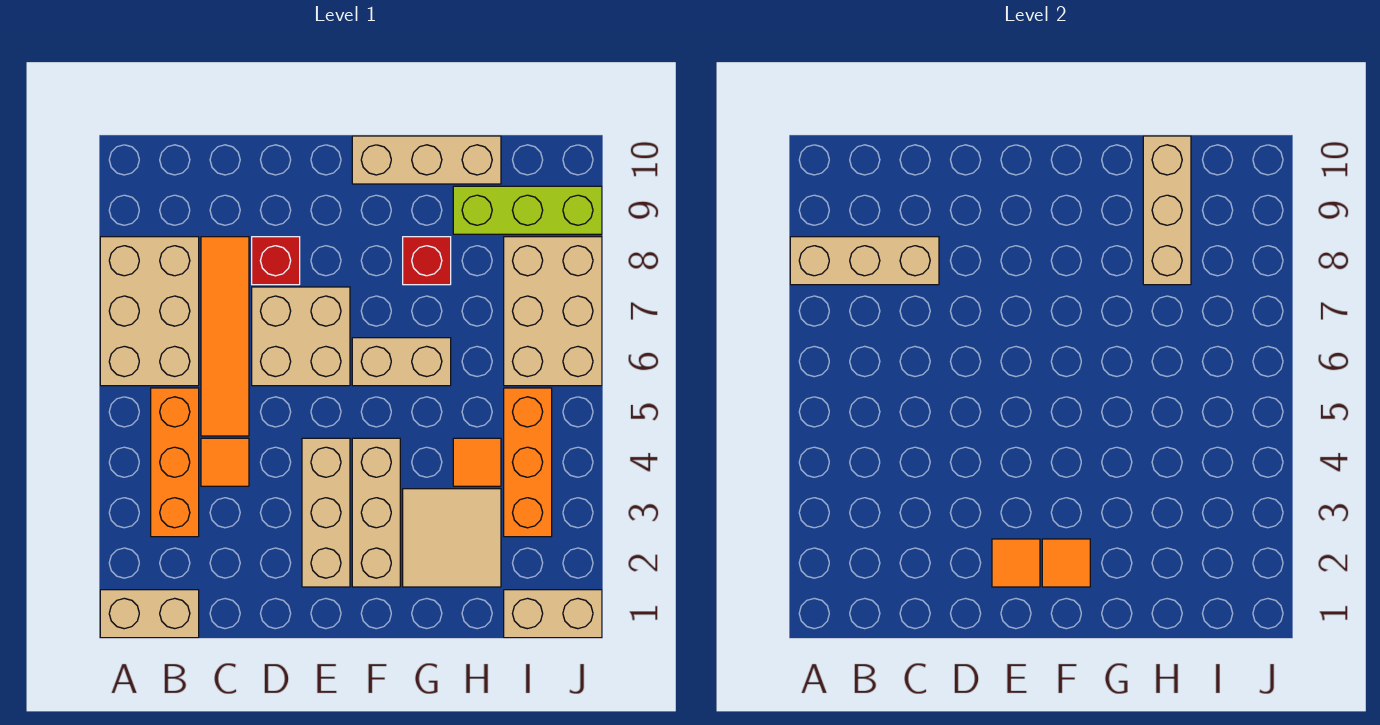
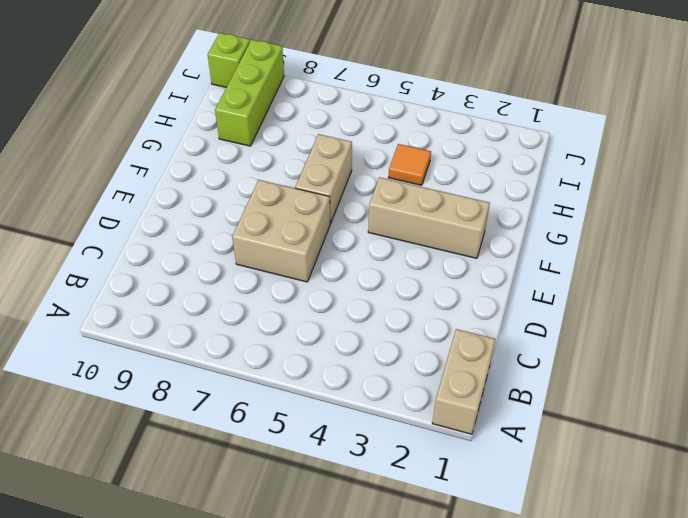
lime brick J10 level 1 -> none
none -> tan brick A6:B8 level 1
none -> orange brick B3:B5 level 1
none -> orange tile C4 level 1

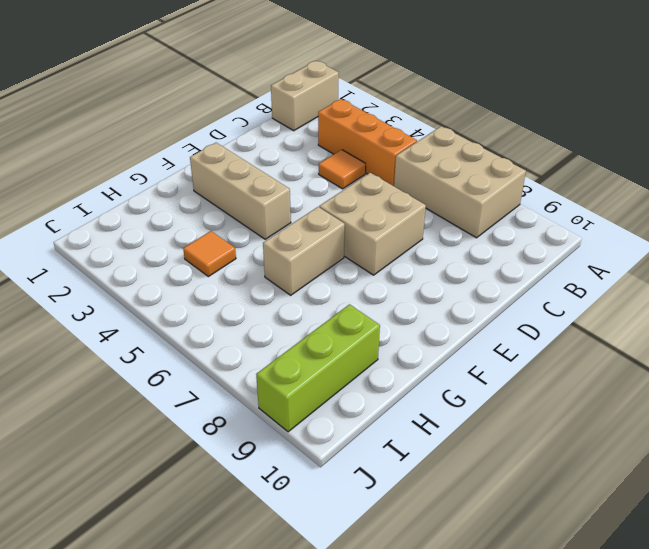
none -> orange tile C5:C8 level 1
none -> red brick D8 level 1
none -> tan brick E2:E4 level 1

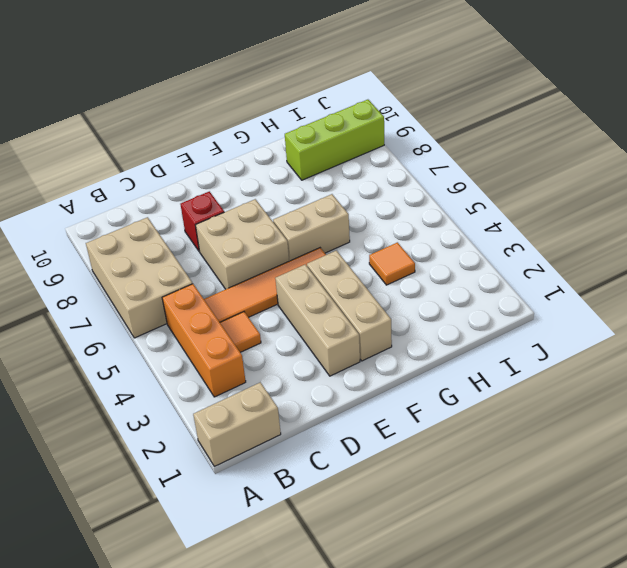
orange tile C5:F5 level 1 -> orange tile C5:C8 level 1
none -> tan brick F10:H10 level 1
none -> tan tile G2:H3 level 1
none -> red brick G8 level 1

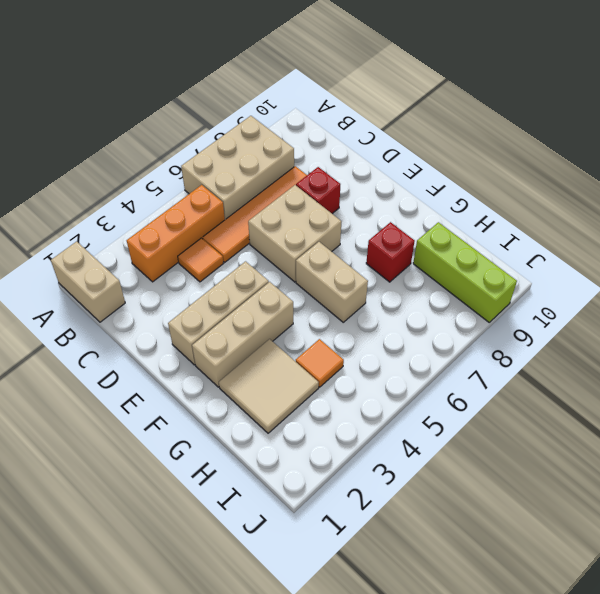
none -> tan brick F10:H10 level 1
none -> tan brick I1:J1 level 1
none -> orange brick I3:I5 level 1

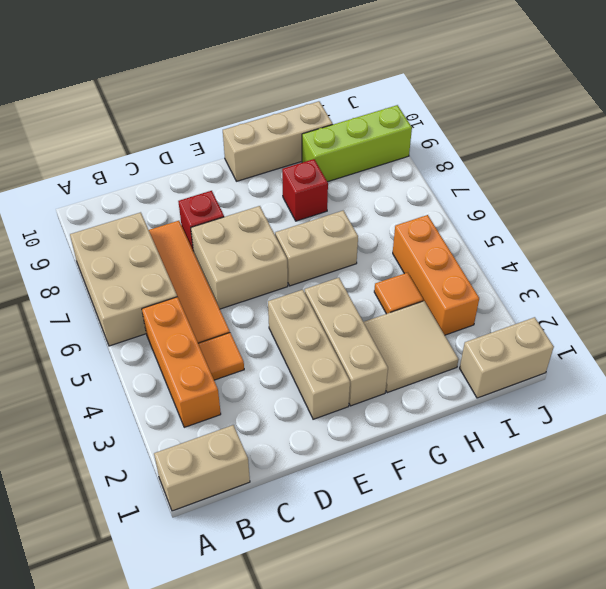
none -> tan brick I6:J8 level 1
none -> tan brick A8:C8 level 2
none -> orange tile E2 level 2

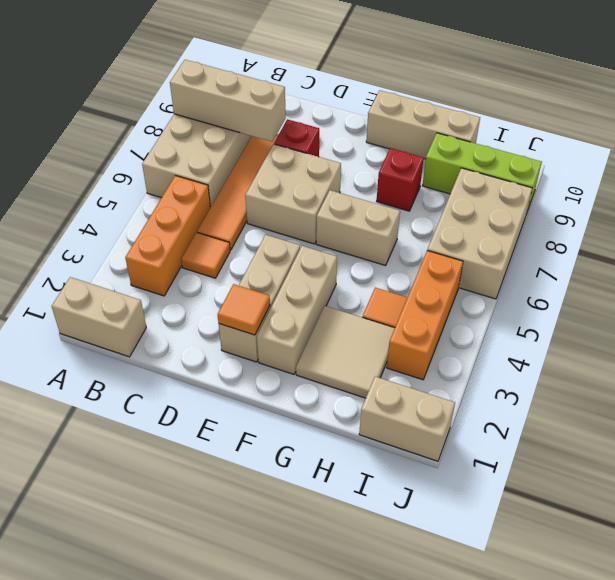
none -> orange tile F2 level 2
none -> tan brick H8:H10 level 2

